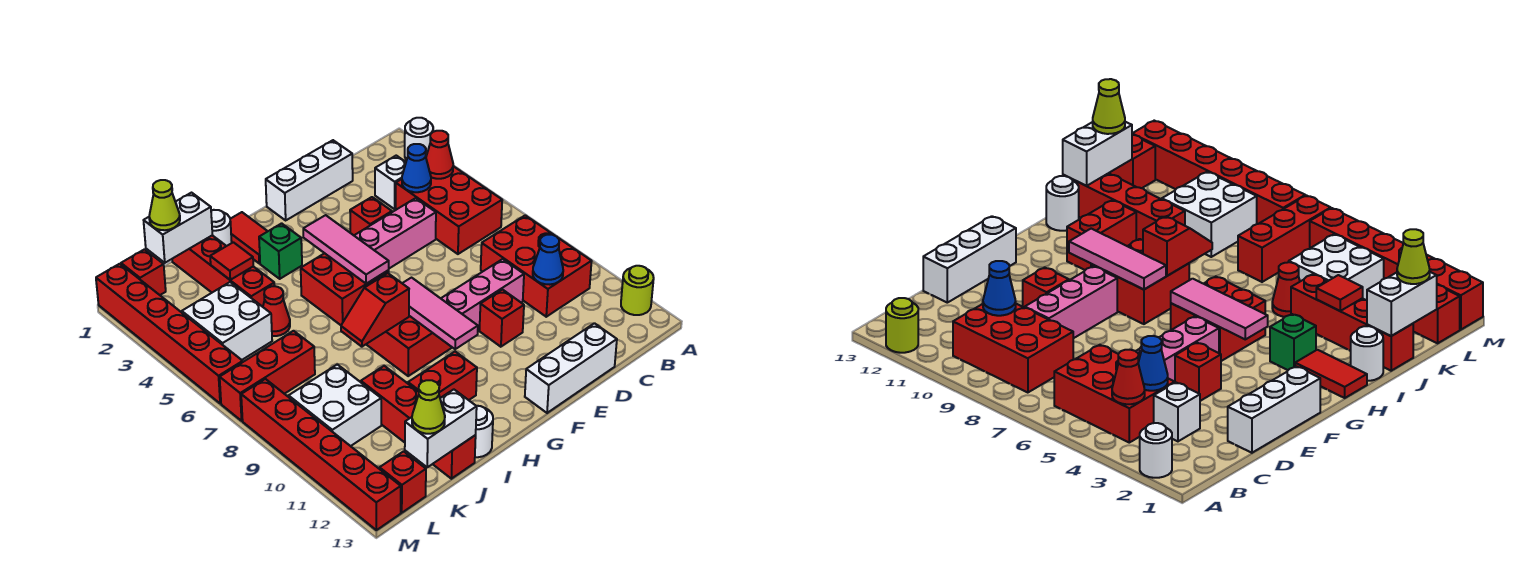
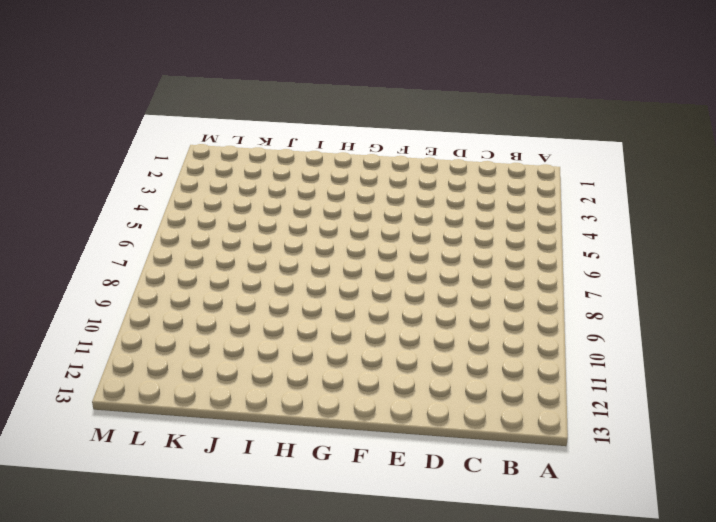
none -> white round brick A2 level 1
none -> lime round brick A12 level 1
none -> red brick B4:C6 level 1
none -> red brick B8:C10 level 1

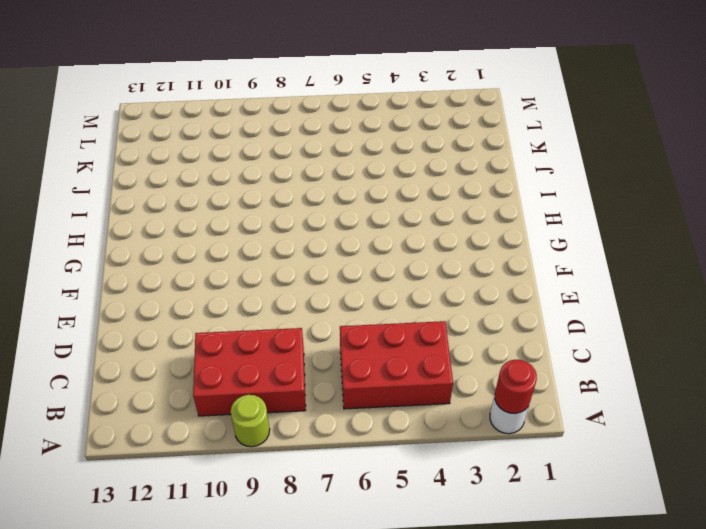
red round brick A2 level 2 -> none
lime round brick A9 level 1 -> lime round brick A12 level 1
none -> white brick C3 level 1
none -> white brick D1:F1 level 1
none -> pink brick D5:F5 level 1
none -> pink brick D9:F9 level 1

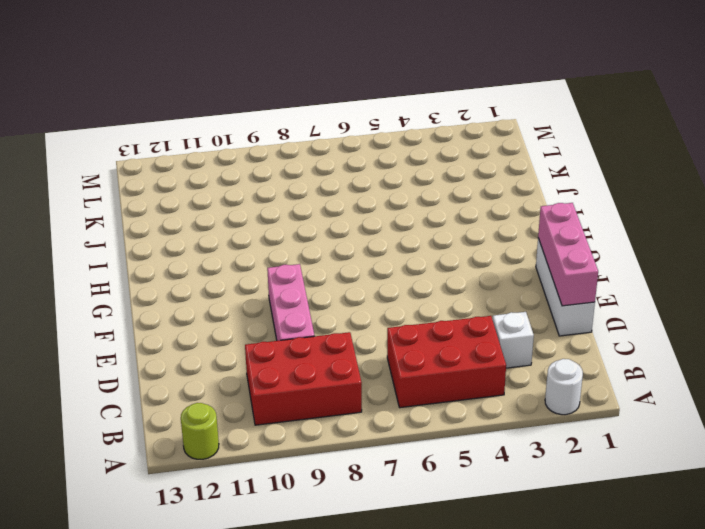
pink brick D1:F1 level 2 -> pink brick D5:F5 level 1
none -> white brick D13:F13 level 1
none -> red brick E4 level 1
none -> red brick E10 level 1
none -> red brick G5:H6 level 1

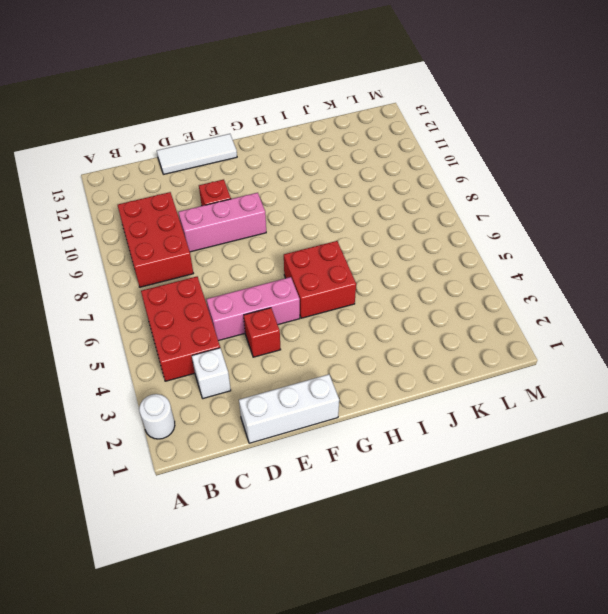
white tile D13:F13 level 1 -> white brick D13:F13 level 1
none -> lime round brick A12 level 1
none -> red brick G8:H9 level 1
none -> red tile H1:H2 level 1
none -> green brick H3 level 1

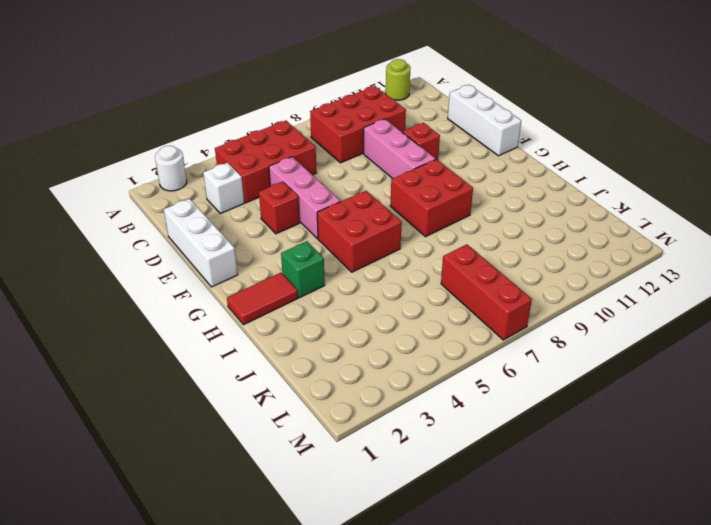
none -> red brick H11:I11 level 1
none -> white round brick I1 level 1
none -> white round brick I13 level 1
none -> red brick J1:J4 level 1

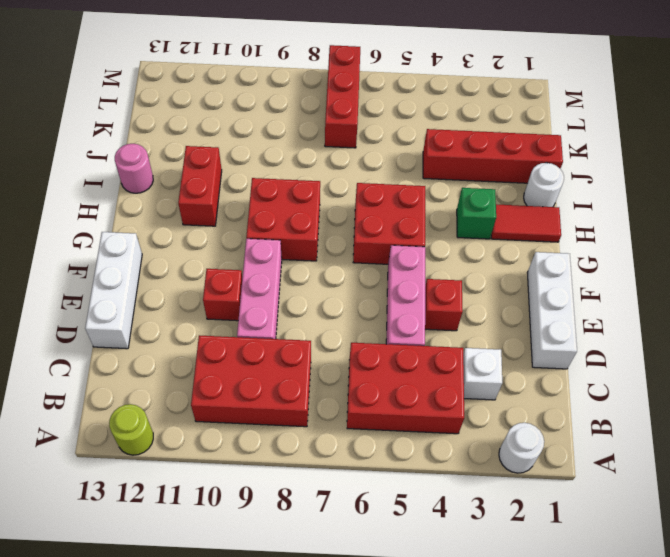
pink round brick I13 level 1 -> white round brick I13 level 1
none -> red cone J5 level 1
none -> red brick J10:J13 level 1
none -> white brick K4:L5 level 1
none -> white brick K9:L10 level 1

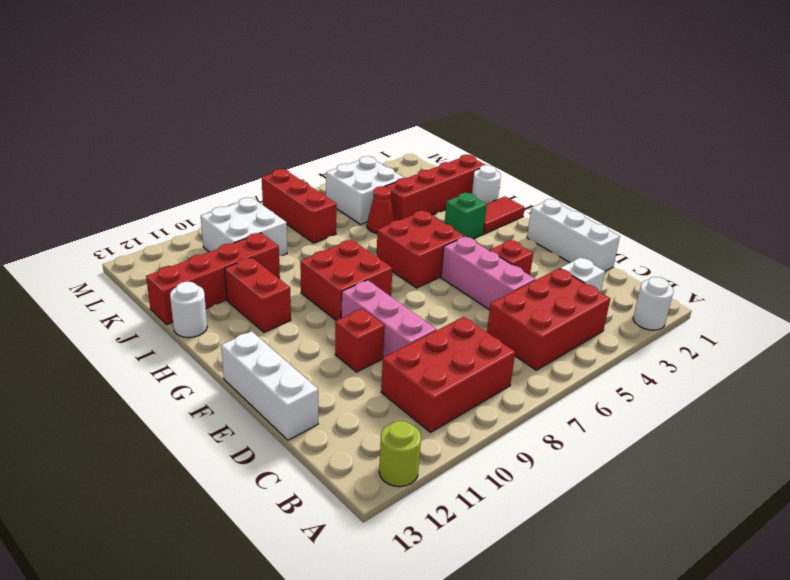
none -> red brick L1 level 1
none -> red brick L13 level 1
none -> red brick M1:M6 level 1
none -> red brick M8:M13 level 1

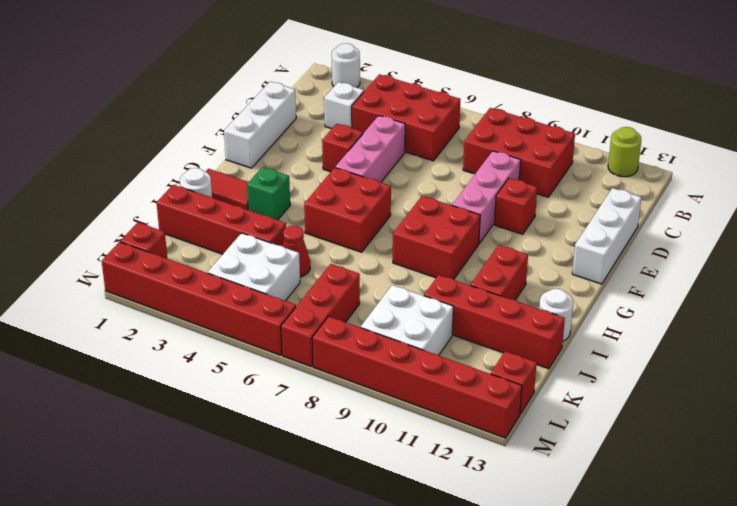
none -> red cone B4 level 2
none -> blue cone C4 level 2
none -> blue cone C10 level 2
none -> pink tile G4:G6 level 2

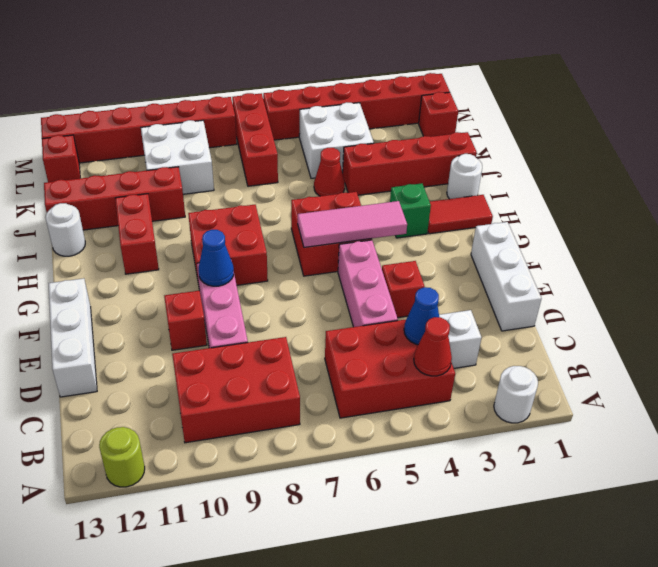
blue cone F9 level 2 -> blue cone C10 level 2
none -> pink tile G8:G10 level 2
none -> red slope H8:I8 level 2 top H
none -> white brick J1:K1 level 2
none -> red tile J3 level 2

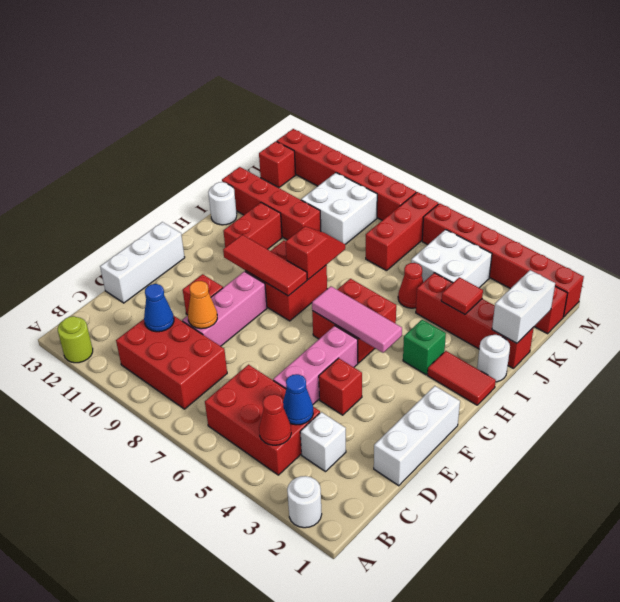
orange cone D9 level 2 -> none
red tile G8:G10 level 2 -> pink tile G8:G10 level 2
none -> white brick J13:K13 level 2
none -> lime cone K1 level 3
none -> lime cone K13 level 3

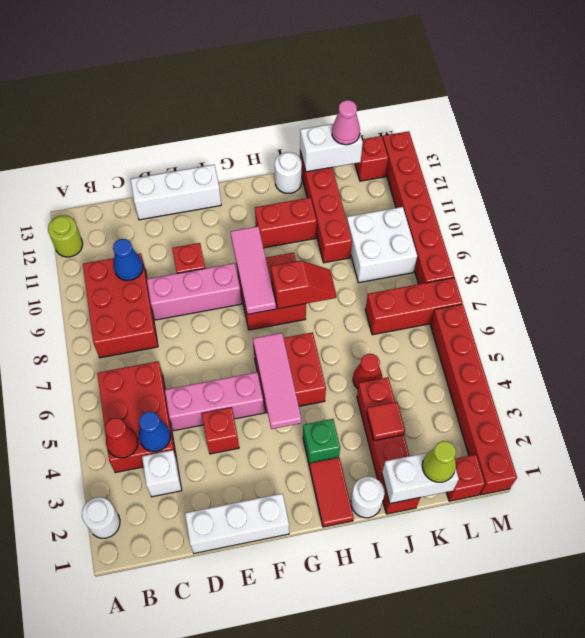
pink cone K13 level 3 -> lime cone K13 level 3
none -> white brick K4:L5 level 1

